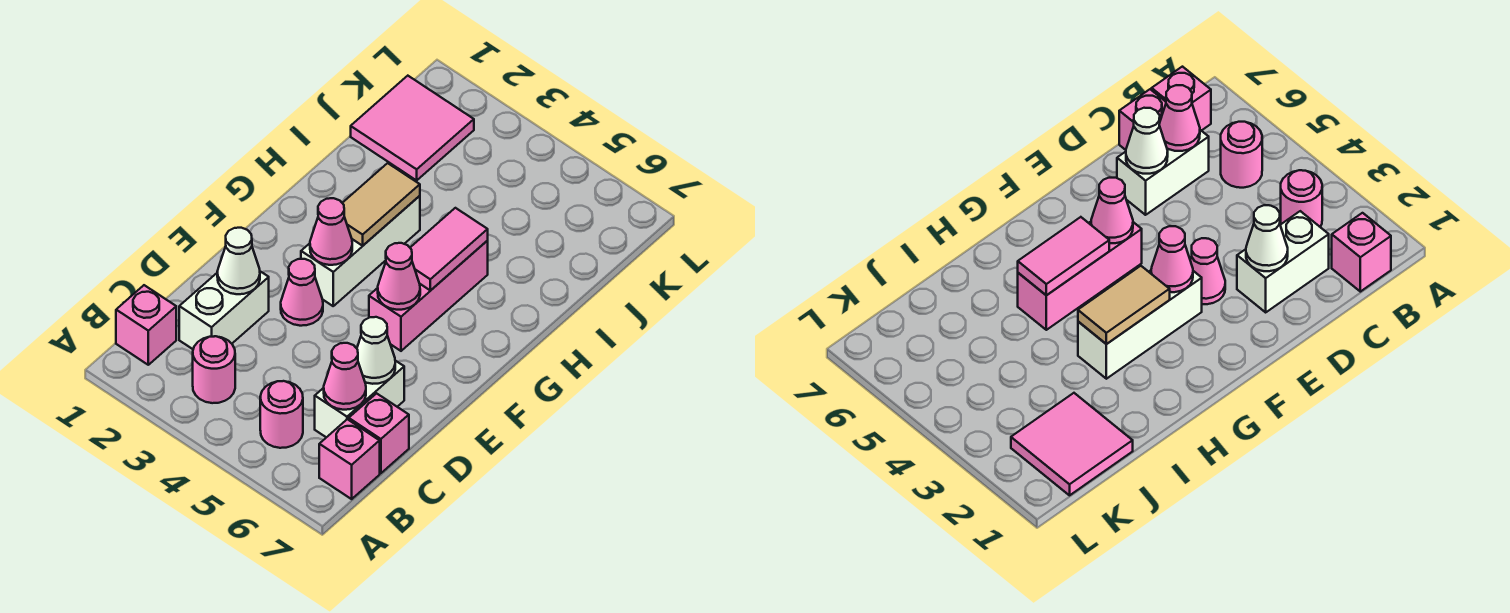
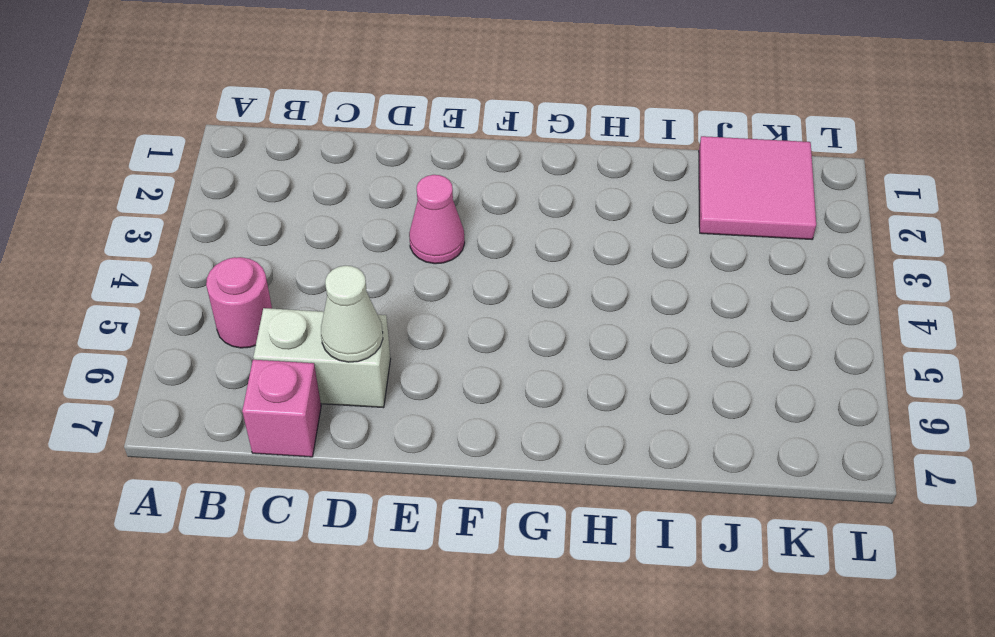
none -> pink brick B1 level 1
none -> pink round brick B3 level 1
none -> pink brick B7 level 1

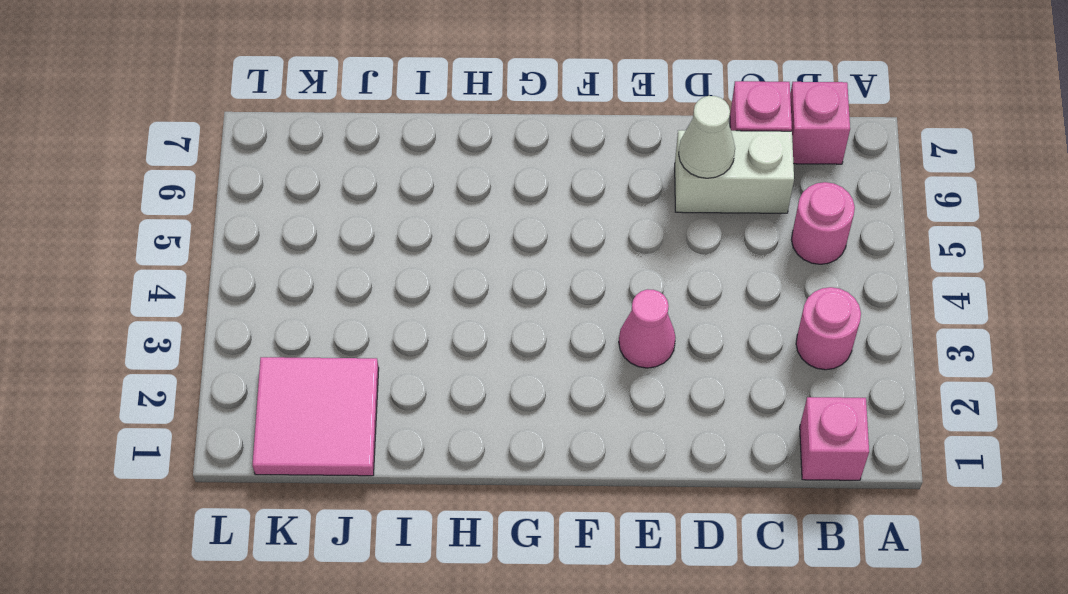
none -> white brick C2:D2 level 1
none -> white brick F3:H3 level 1
none -> pink brick F5:H5 level 1

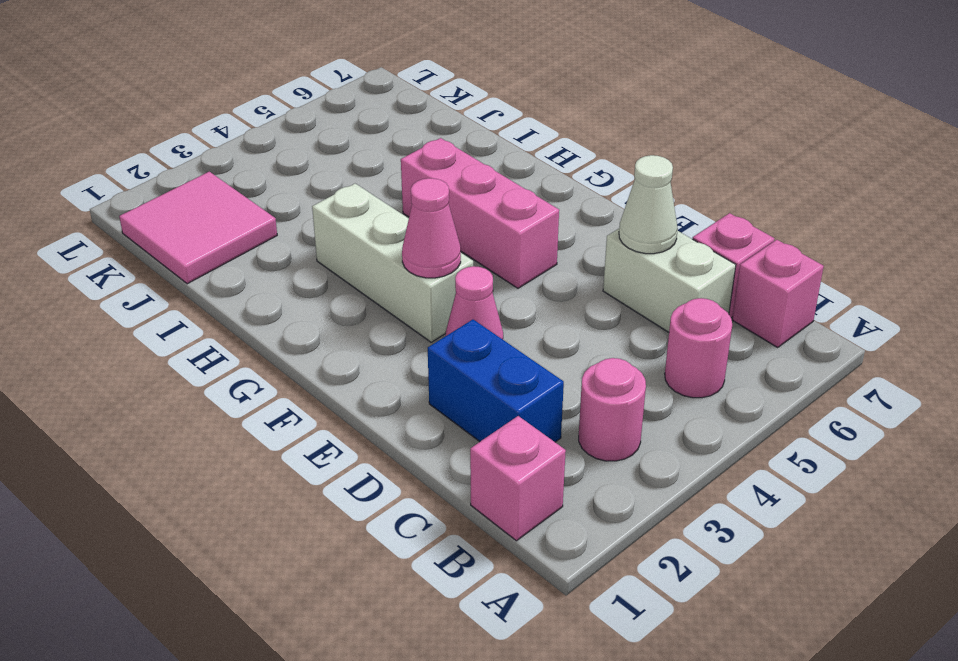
blue brick C2:D2 level 1 -> white brick C2:D2 level 1
none -> pink cone C6 level 2
none -> white cone D2 level 2
none -> pink cone F5 level 2

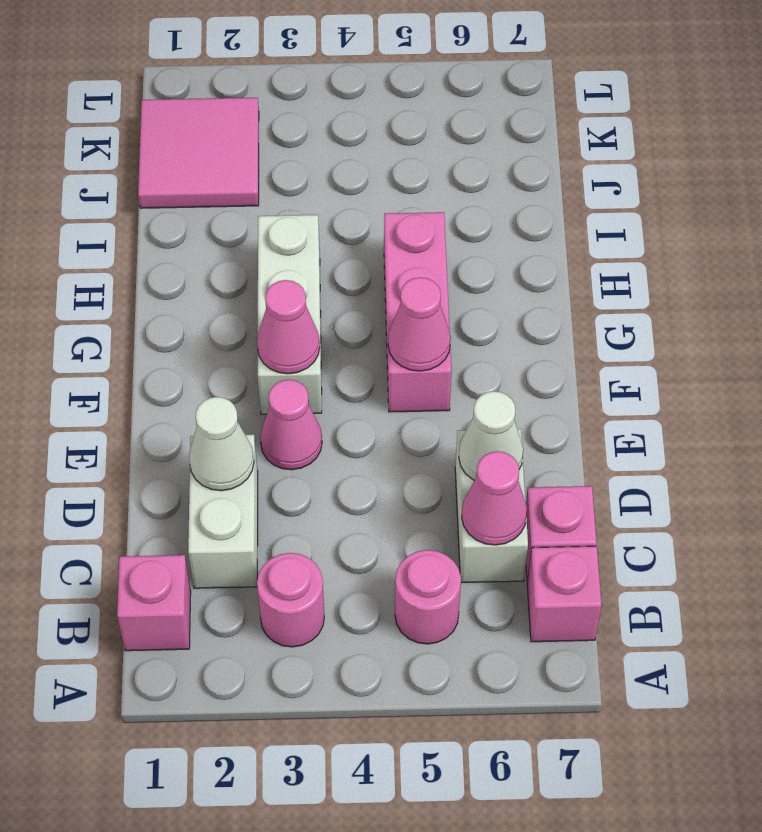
none -> tan tile G3:H3 level 2
none -> pink tile G5:H5 level 2

